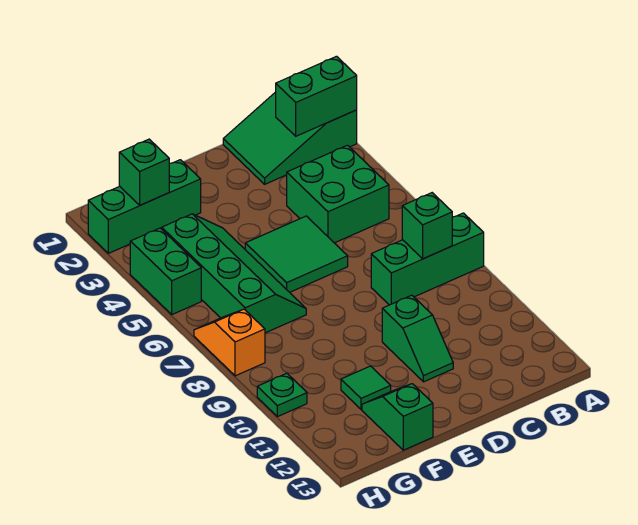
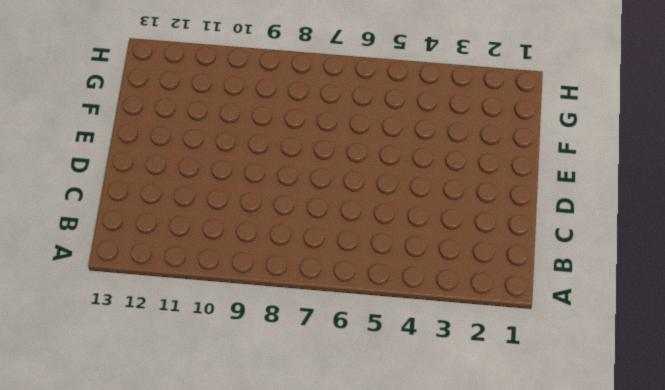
none -> green slope A1:C2 level 1 top A
none -> green brick A8:C8 level 1
none -> green brick B4:C5 level 1

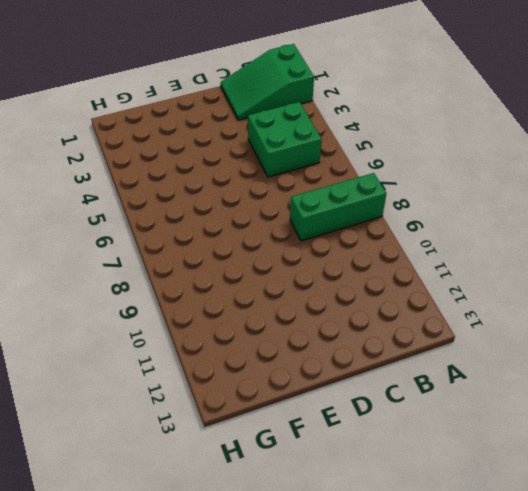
none -> green tile D5:E6 level 1
none -> green slope D10:D11 level 1 top 10
none -> green brick F2:H2 level 1

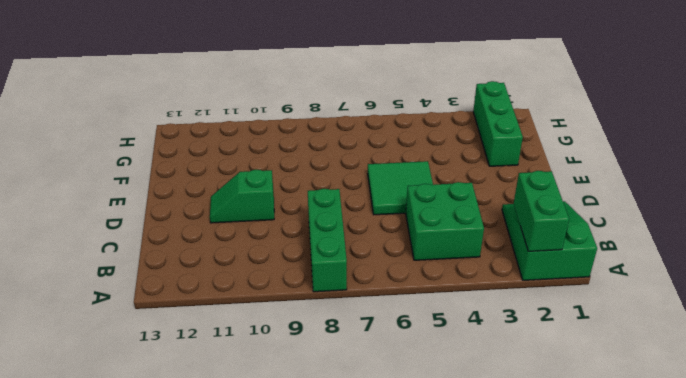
none -> green slope F4:G7 level 1 top G
none -> green tile F11 level 1
none -> green slope F12:F13 level 1 top 13

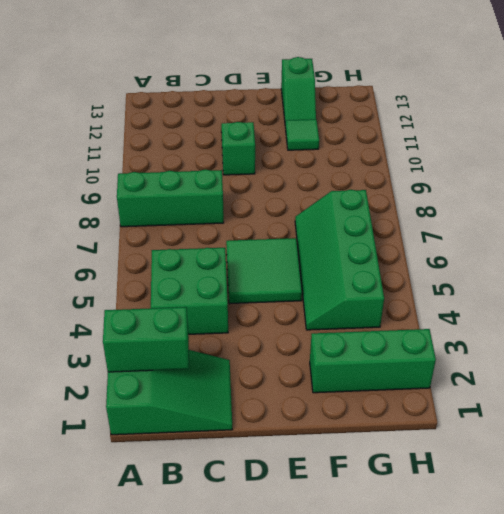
none -> green brick H4:H5 level 1
none -> orange slope H7:H8 level 1 top 8
none -> green plate H10 level 1

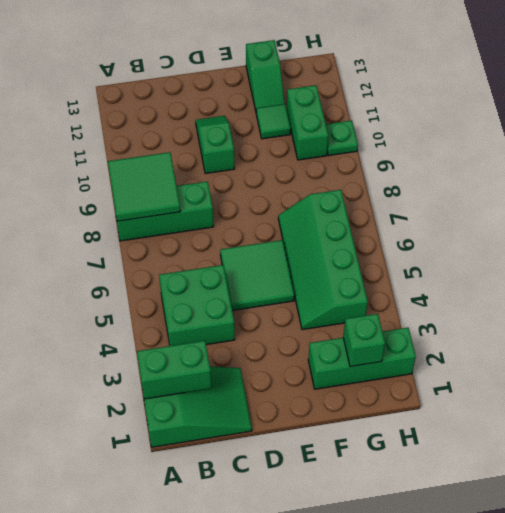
green tile A8:B9 level 2 -> green brick B8 level 2
green brick G10:G11 level 1 -> green brick H4:H5 level 1
none -> orange slope H7:H8 level 1 top 8

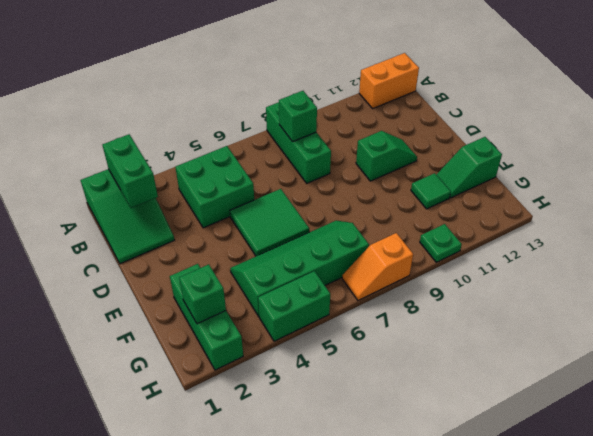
orange brick A12:A13 level 1 -> none

